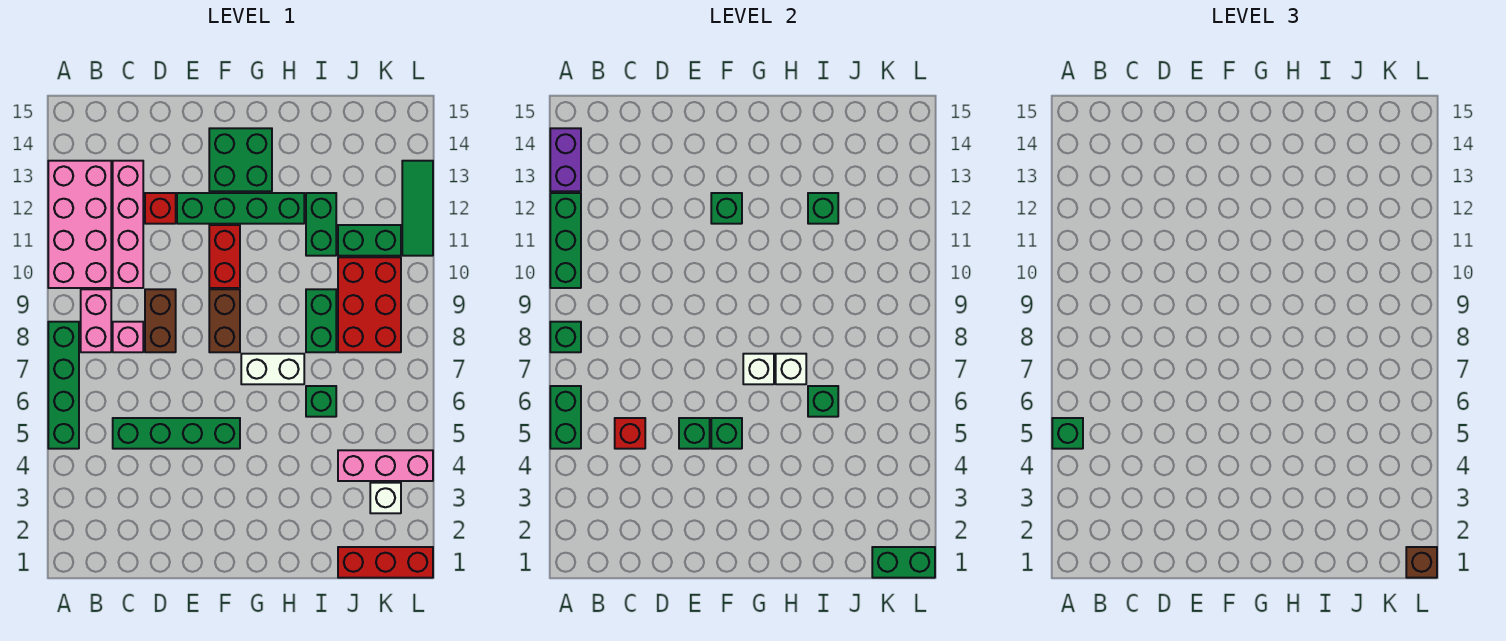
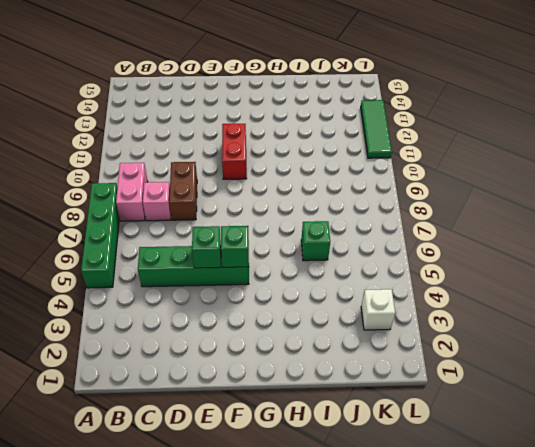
none -> pink brick A10:B13 level 1
none -> pink brick C10:C13 level 1
none -> red brick D12 level 1
none -> green brick E12:H12 level 1

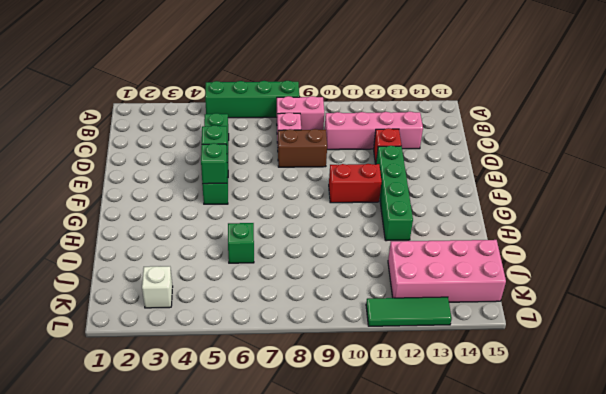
pink brick J12:K15 level 1 -> pink brick A10:B13 level 1
none -> brown brick F8:F9 level 1
none -> green brick F13:G14 level 1
none -> white brick G7:H7 level 1
none -> green brick I8:I9 level 1

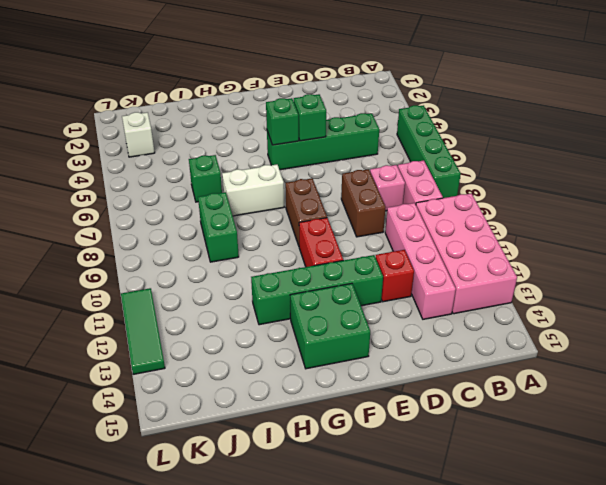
none -> green brick I11:I12 level 1
none -> red brick J1:L1 level 1
none -> pink brick J4:L4 level 1
none -> red brick J8:K10 level 1

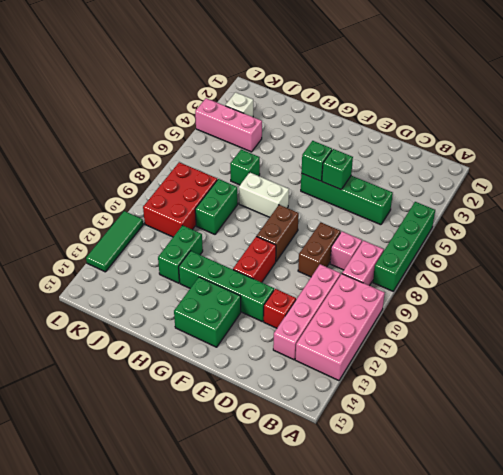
none -> red brick J1:L1 level 1
none -> green brick J11:K11 level 1
none -> green brick A5:A6 level 2
none -> green brick A8 level 2

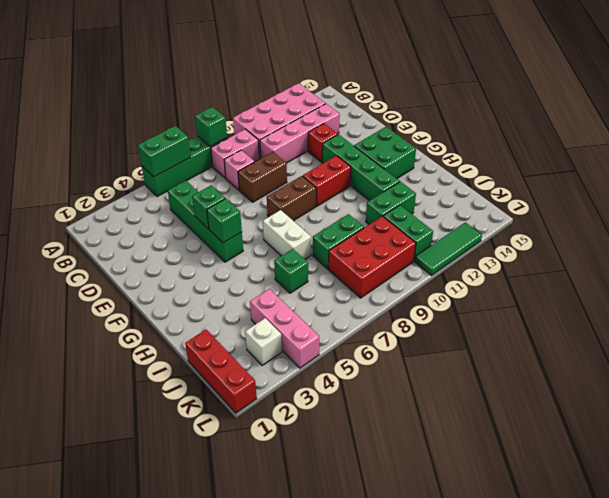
none -> green brick A10:A12 level 2
none -> purple brick A13:A14 level 2
none -> red brick C5 level 2
none -> green brick F12 level 2

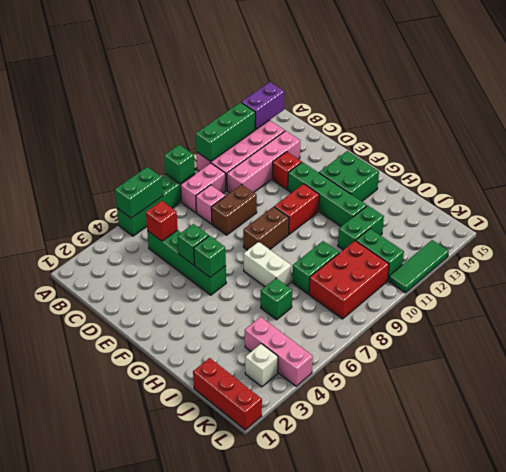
none -> green brick F12 level 2
none -> white brick G7 level 2
none -> white brick H7 level 2
none -> green brick I6 level 2

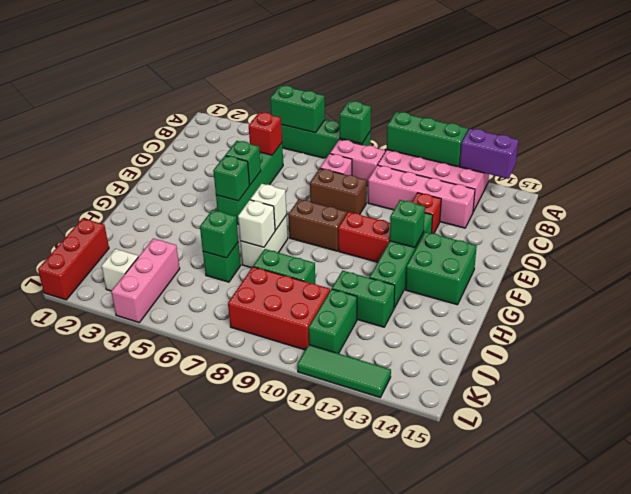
none -> green brick I12 level 2
none -> green brick K1:L1 level 2
none -> green brick A5 level 3
none -> brown brick L1 level 3

